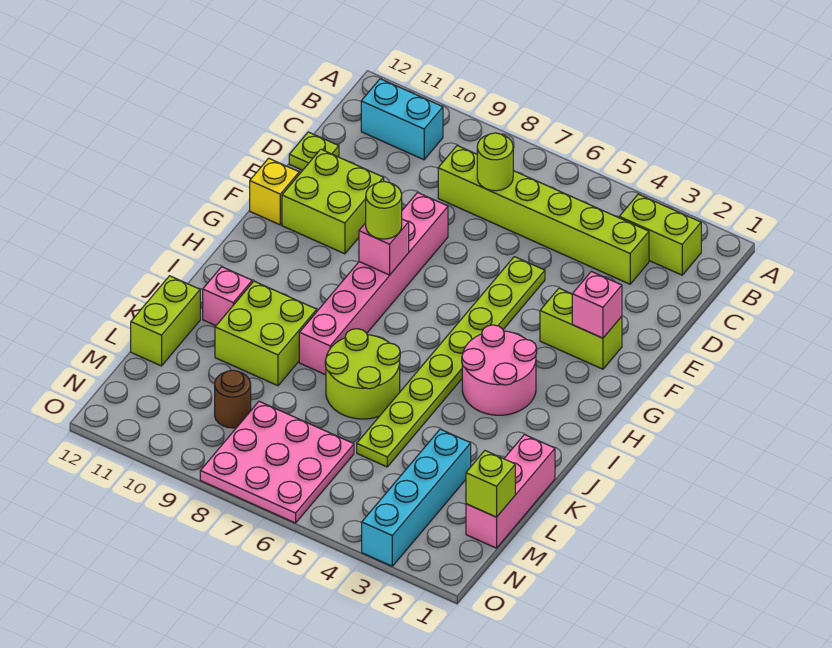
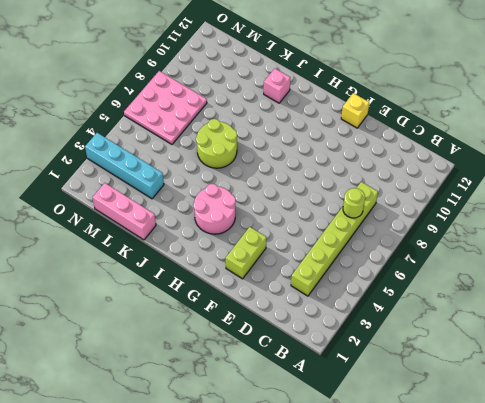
none -> lime brick B2:B3 level 1
none -> cyan brick B10:B11 level 1
none -> lime plate D12 level 1

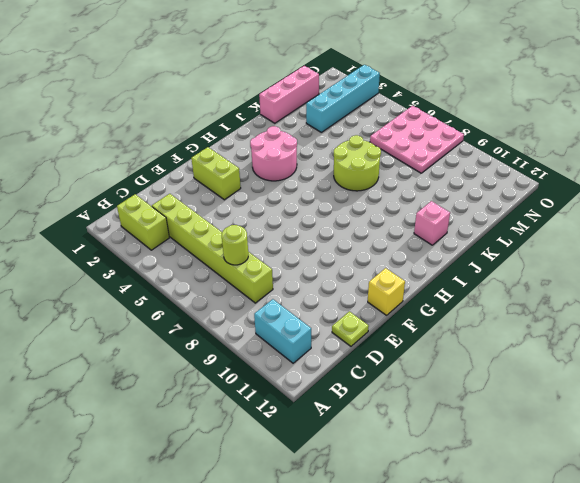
none -> lime plate E5:L5 level 1
none -> pink brick E8:J8 level 1
none -> lime brick E10:F11 level 1

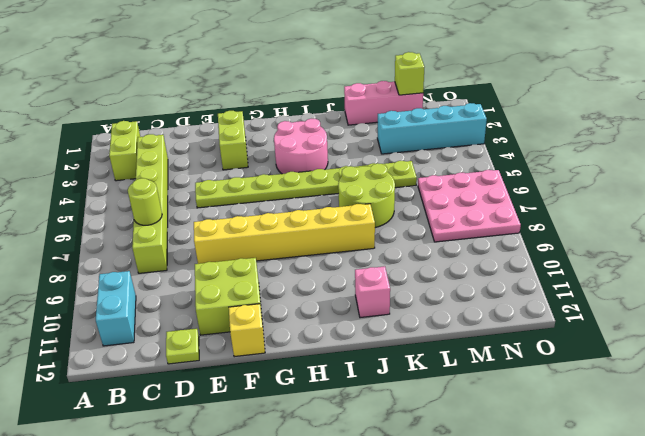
yellow brick E8:J8 level 1 -> pink brick E8:J8 level 1
none -> lime brick J9:K10 level 1
none -> lime brick K12:L12 level 1
none -> brown round brick M9 level 1

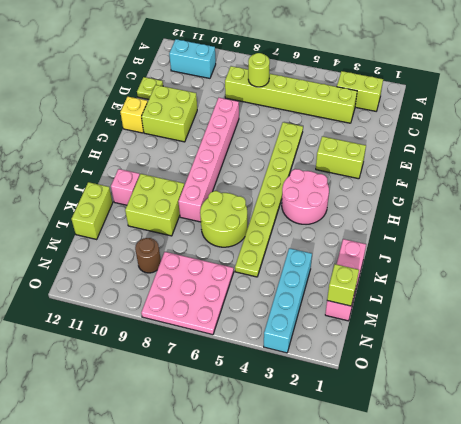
none -> pink brick F2 level 2
none -> pink brick G8 level 2
none -> lime round brick G8 level 3

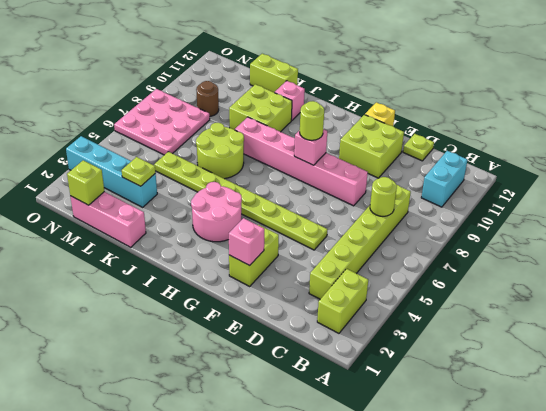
lime plate L3 level 2 -> none

